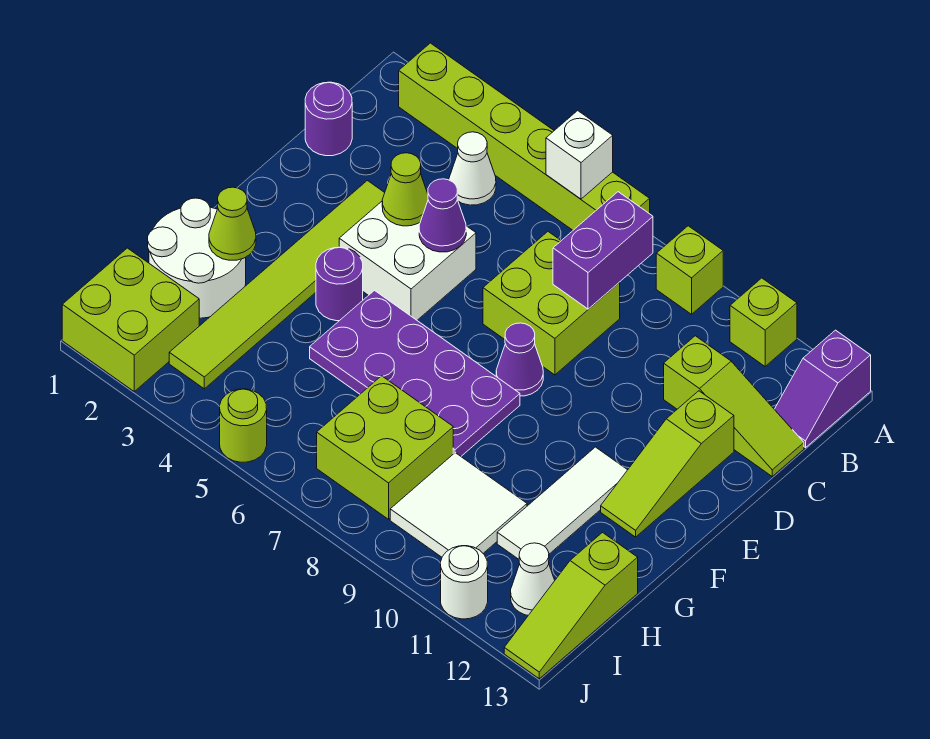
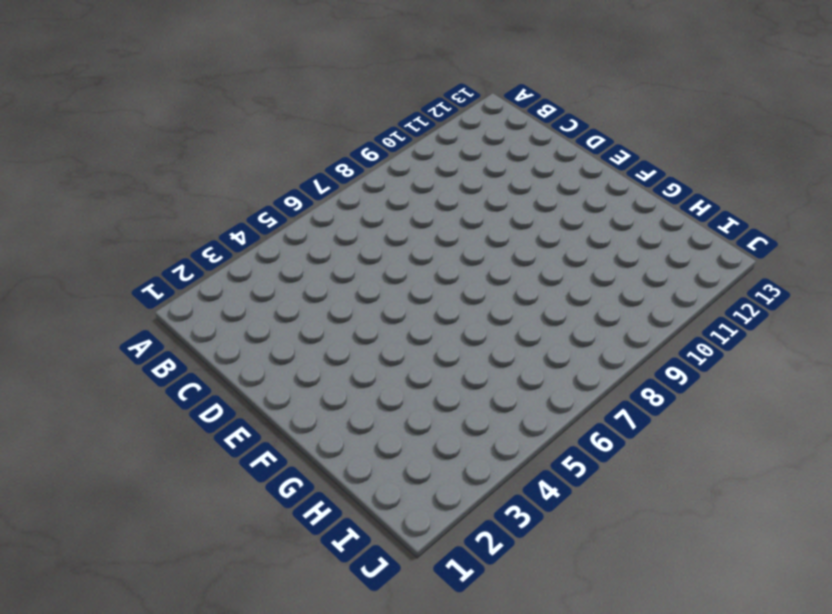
none -> lime brick A2:A7 level 1
none -> lime brick A9 level 1
none -> lime brick A11 level 1

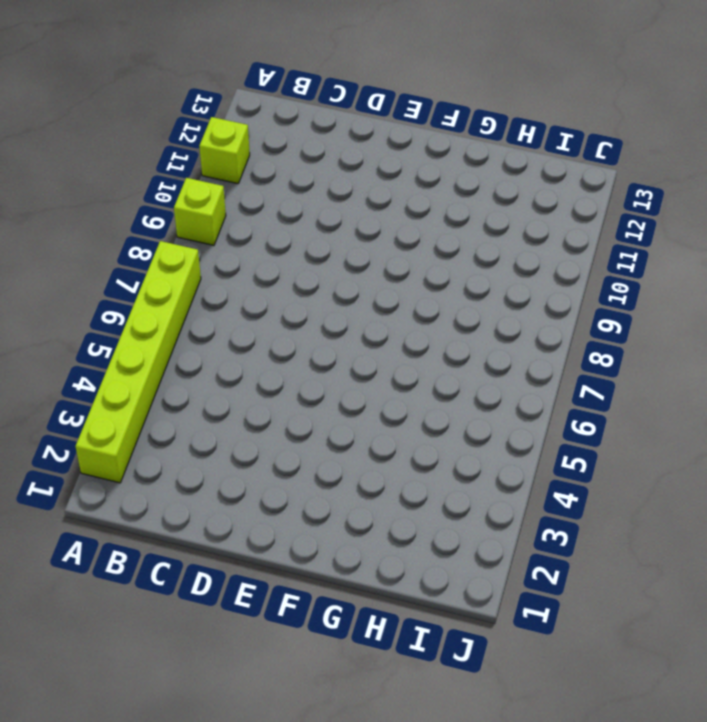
none -> purple slope A13:B13 level 1 top A
none -> white cone B4 level 1
none -> purple round brick C1 level 1

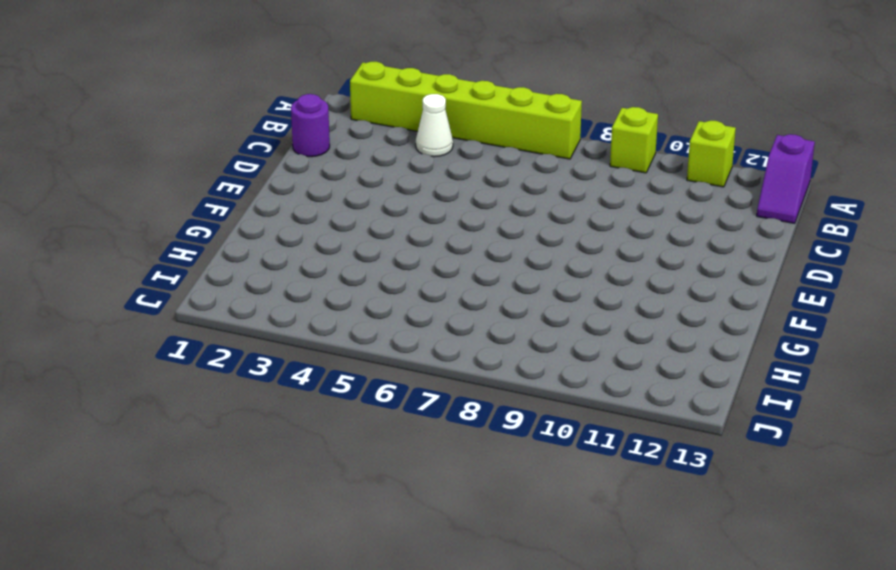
none -> lime brick C7:D8 level 1
none -> lime slope C11:C13 level 1 top 11
none -> lime tile D3:I3 level 1

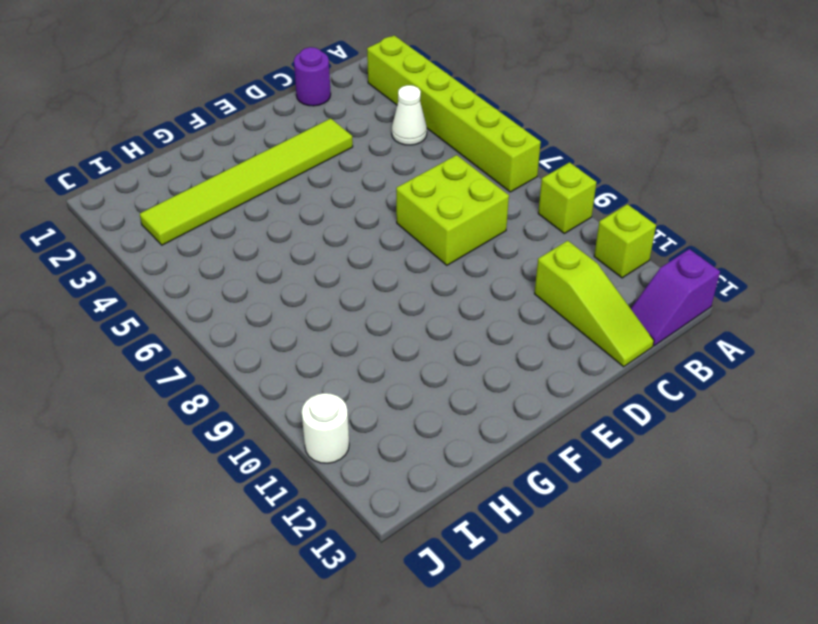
none -> white brick D4:E5 level 1
none -> lime slope D12:F12 level 1 top D
none -> purple cone E8 level 1

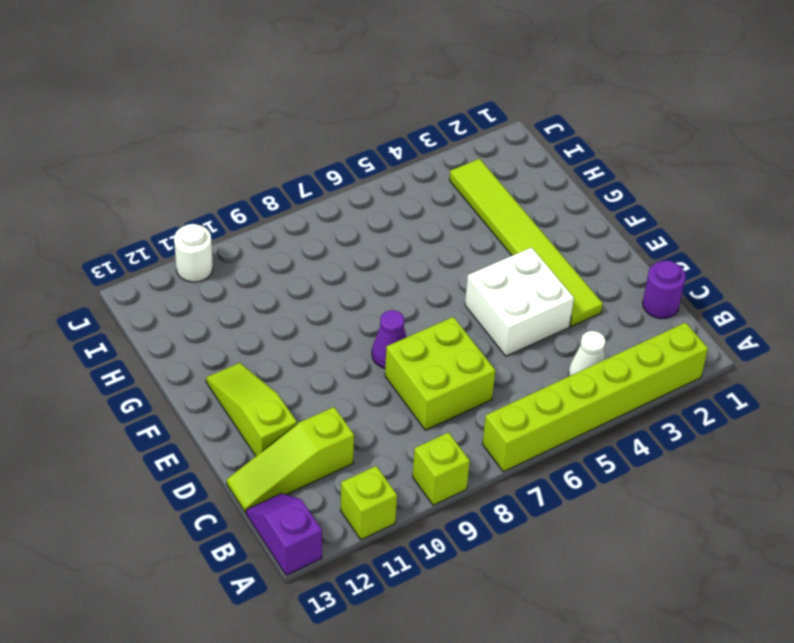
none -> purple round brick F4 level 1
none -> purple plate F5:G8 level 1
none -> white tile F11:H11 level 1

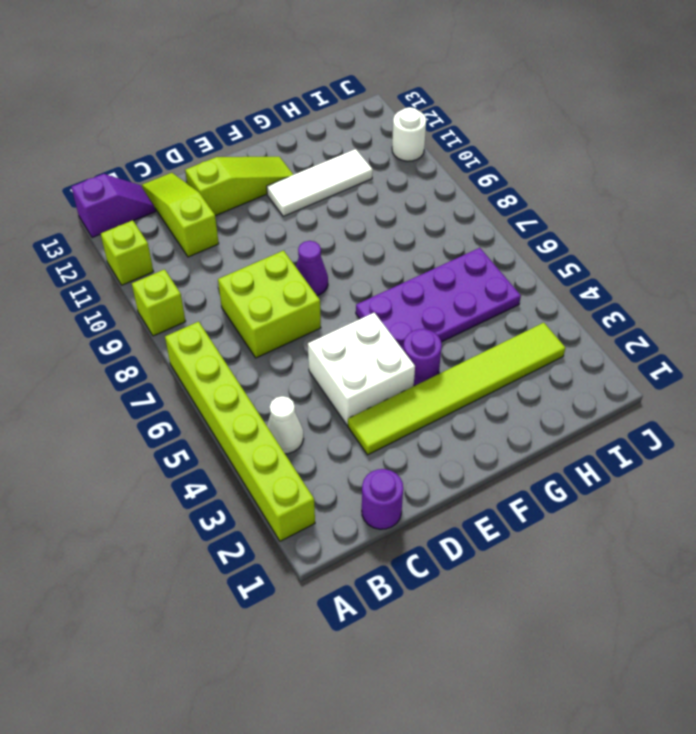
purple plate F5:I6 level 1 -> purple plate F5:G8 level 1
none -> white round brick G1:H2 level 1
none -> lime brick H7:I8 level 1
none -> white tile H9:I10 level 1

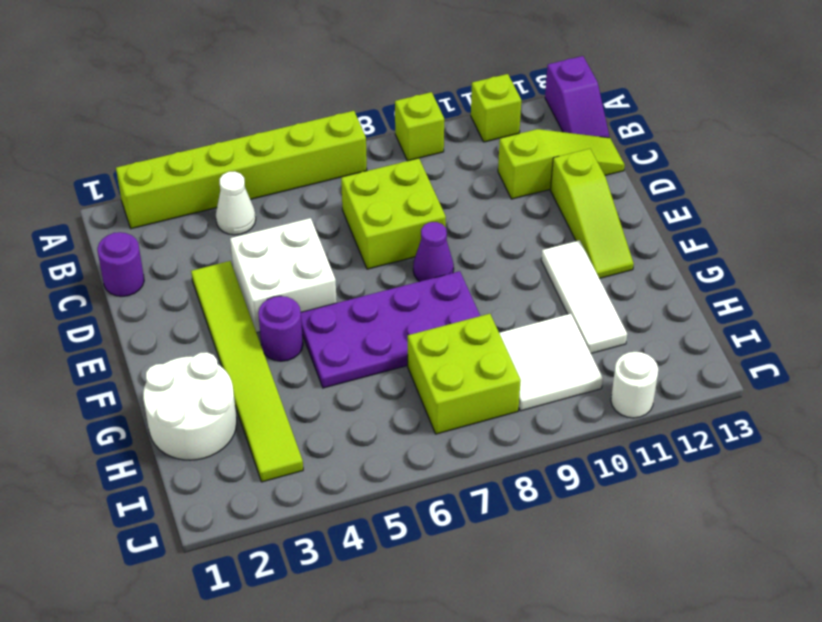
none -> lime slope H13:J13 level 1 top H
none -> lime brick I1:J2 level 1
none -> white cone I12 level 1

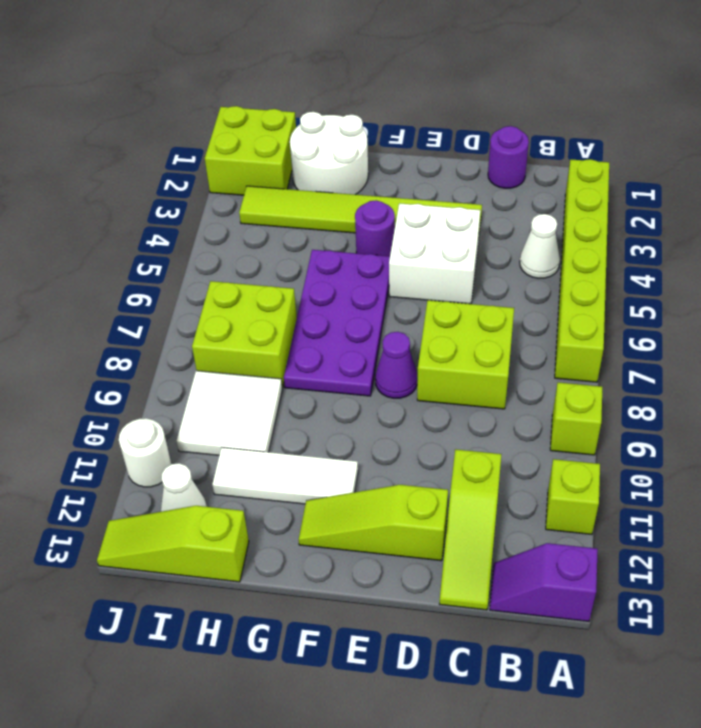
none -> lime round brick J5 level 1
none -> white brick A6 level 2
none -> purple brick B8:C8 level 2

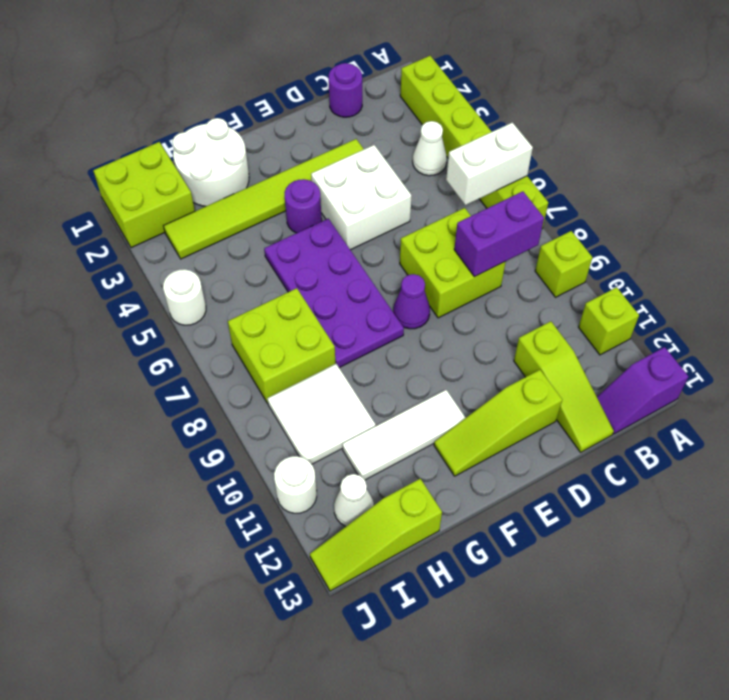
white brick A6:B6 level 2 -> white brick A6 level 2
white round brick J5 level 1 -> lime round brick J5 level 1
none -> lime cone D4 level 2
none -> purple cone D5 level 2
none -> lime cone G2 level 2

